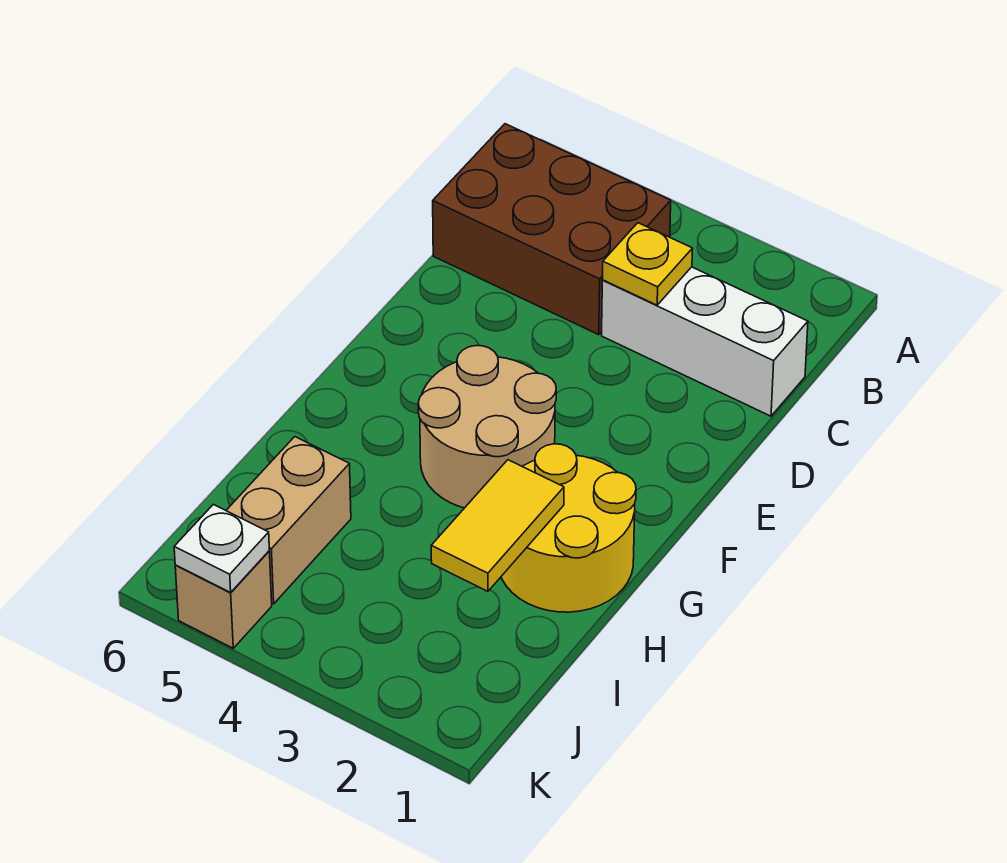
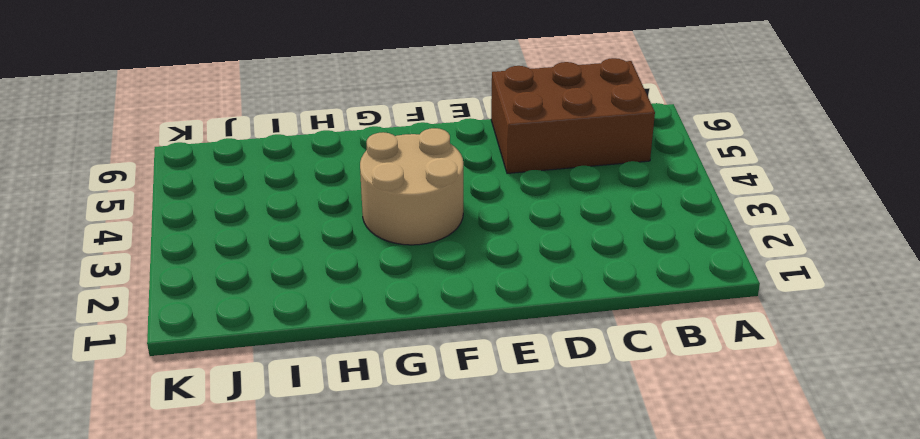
brown brick B5:D6 level 1 -> brown brick B4:C6 level 1
none -> white brick C1:C3 level 1
none -> yellow round brick G1:H2 level 1

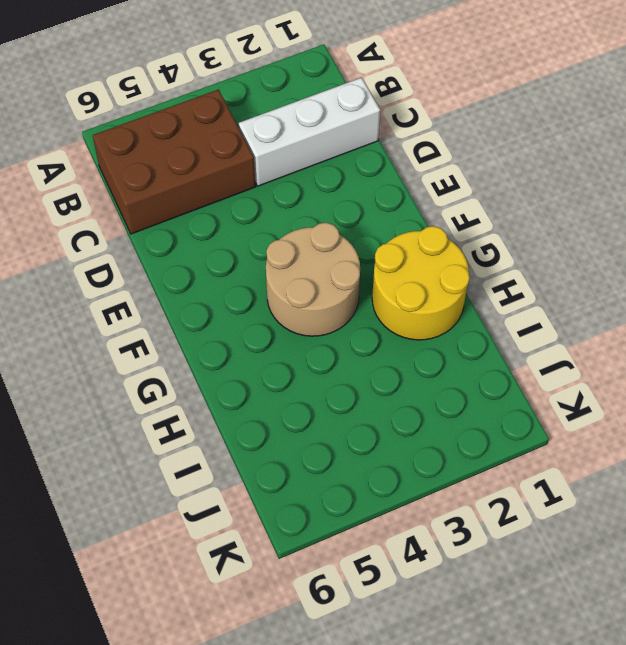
none -> tan brick I5:J5 level 1
none -> tan brick K5 level 1

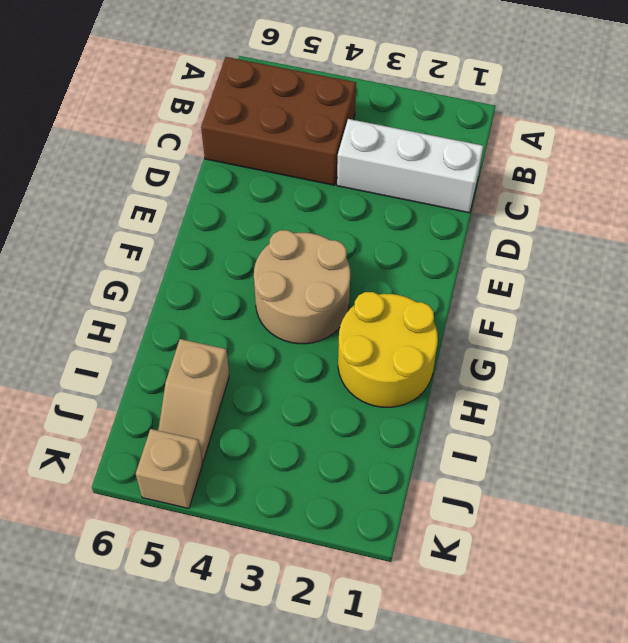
tan slope I5:J5 level 1 top I -> tan brick I5:J5 level 1
none -> yellow plate C3 level 2
none -> yellow tile H2:I2 level 2

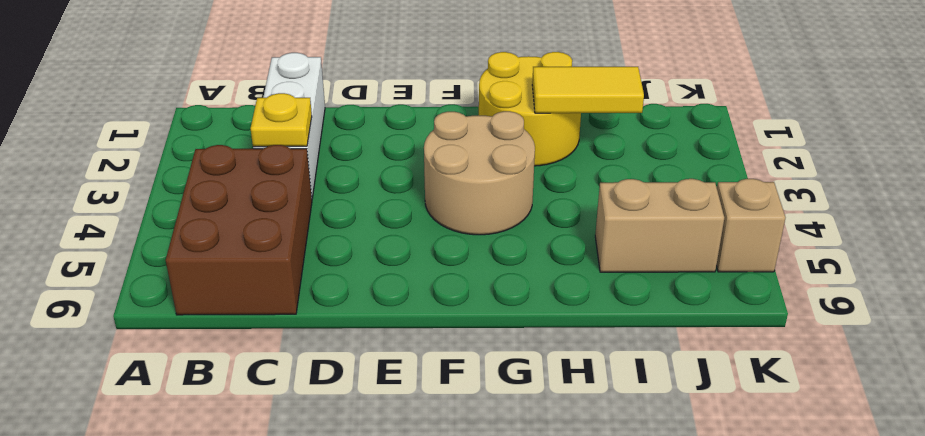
none -> white plate K5 level 2

